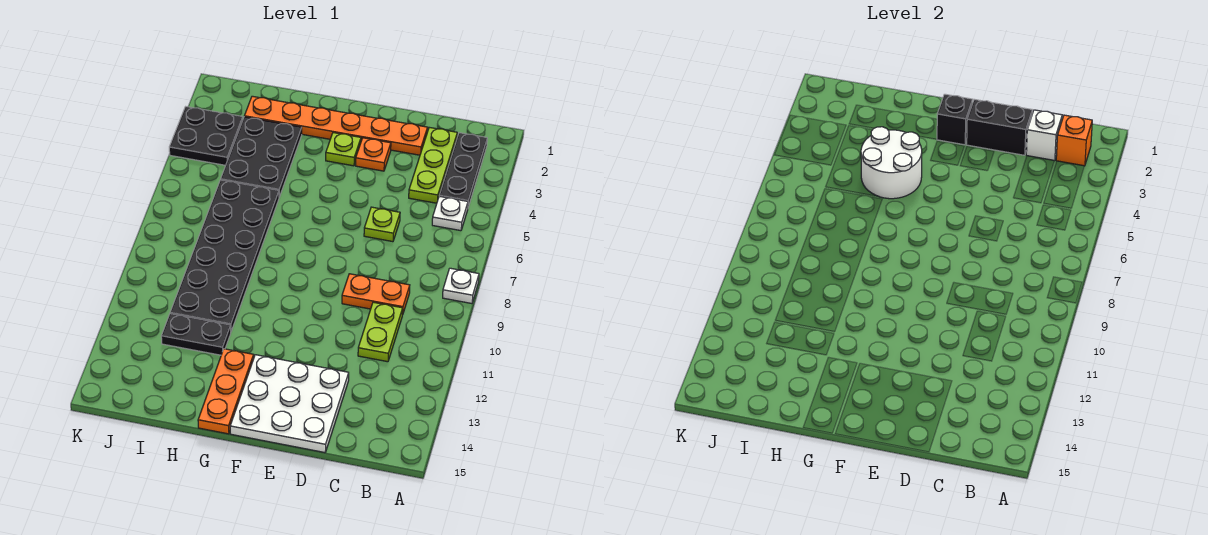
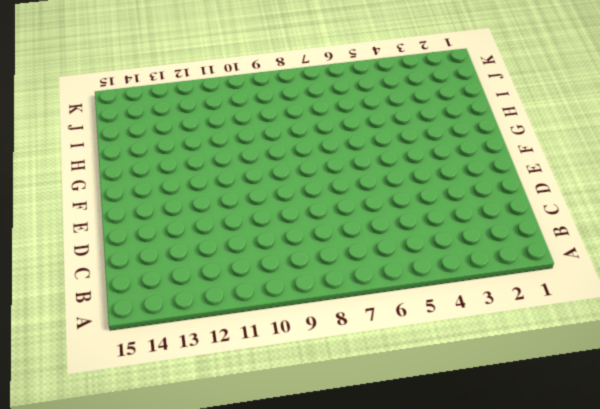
none -> white plate A8 level 1
none -> black plate B2:B4 level 1
none -> white plate B5 level 1

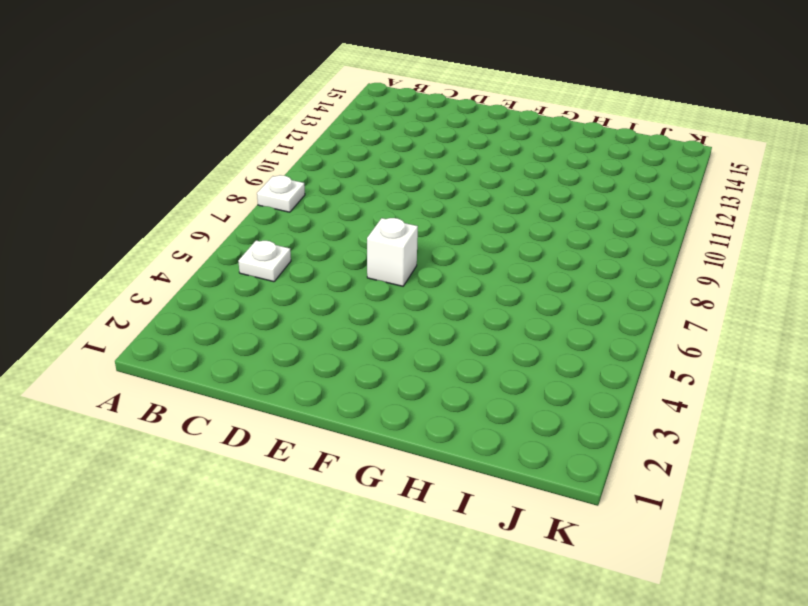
white brick E6 level 1 -> white brick C2 level 2
none -> black plate B2:B4 level 1
none -> lime plate C2:C4 level 1
none -> orange plate C9:D9 level 1

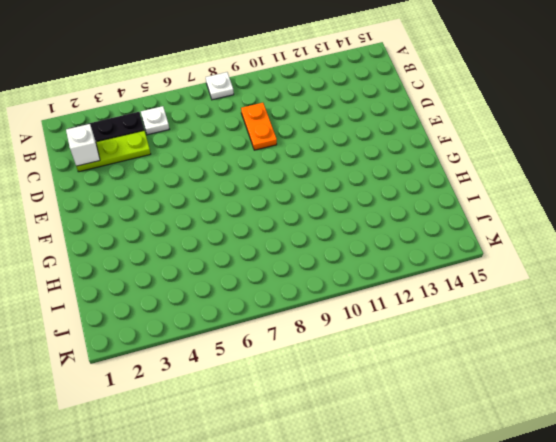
none -> lime plate C10:C11 level 1
none -> orange plate D2:I2 level 1
none -> lime plate D6 level 1

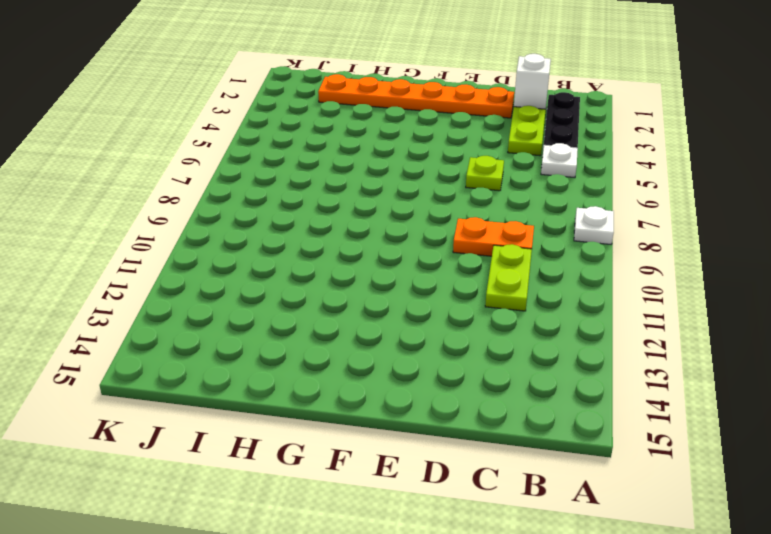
none -> white plate D13:F15 level 1
none -> orange plate E3 level 1
none -> lime plate F3 level 1

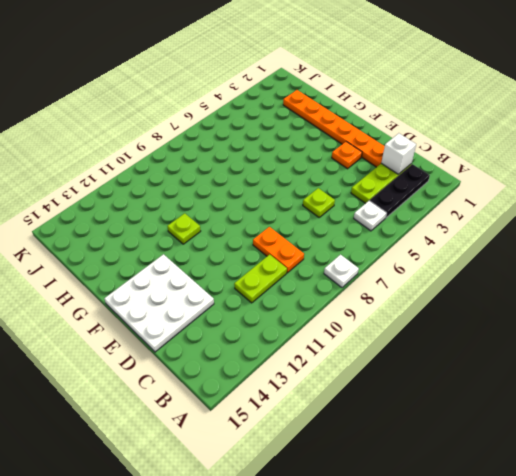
lime plate G11 level 1 -> lime plate F3 level 1
none -> orange plate G13:G15 level 1
none -> black plate H3:I5 level 1
none -> black plate H6:I11 level 1

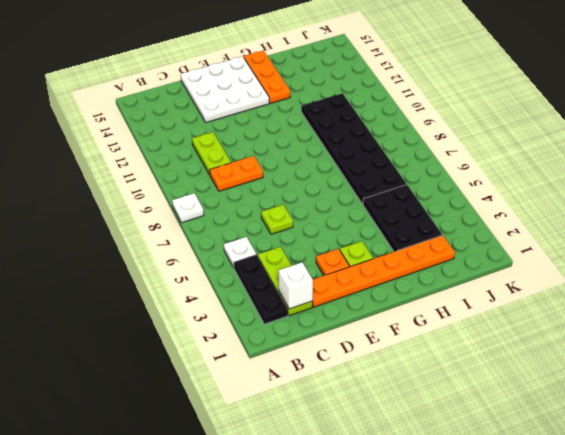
none -> black plate H12:I12 level 1
none -> black plate J3:K4 level 1
none -> orange brick B2 level 2

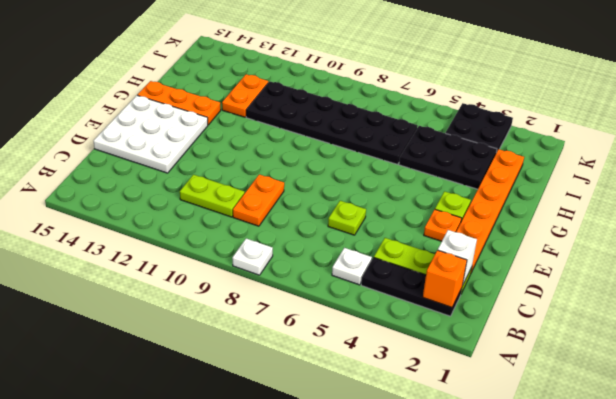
orange plate H12:I12 level 1 -> black plate H12:I12 level 1
none -> black brick D2:E2 level 2
none -> black brick F2 level 2
none -> white round brick G4:H5 level 2

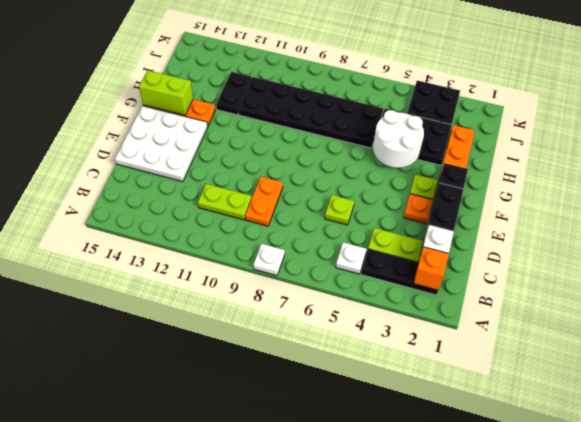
lime brick G14:G15 level 2 -> none

